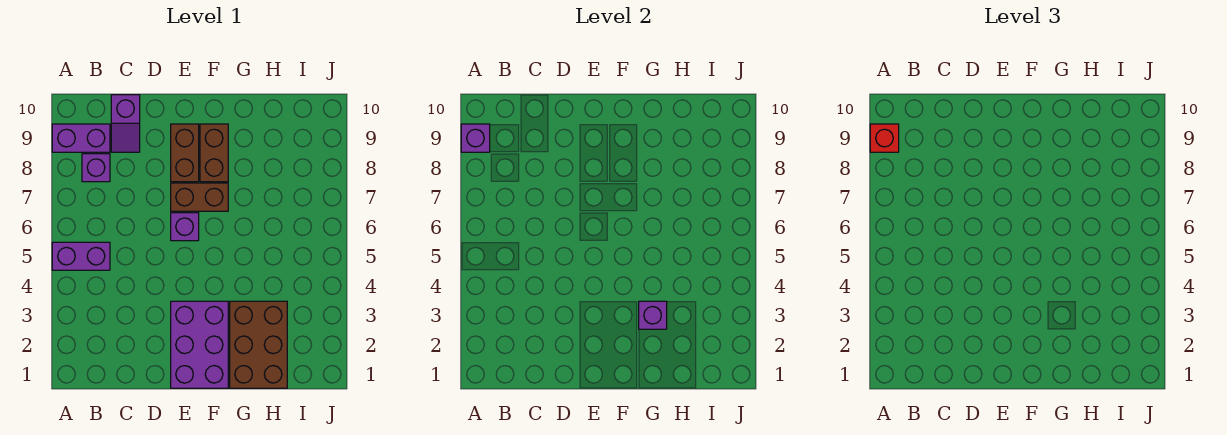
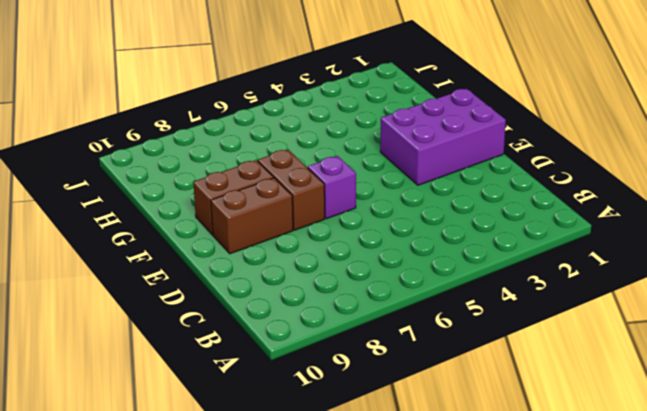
none -> purple brick A5:B5 level 1
none -> purple brick A9:B9 level 1
none -> purple brick B8 level 1

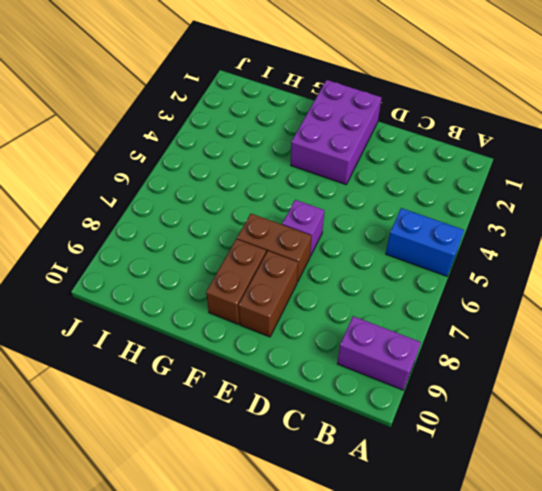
blue brick A5:B5 level 1 -> purple brick A5:B5 level 1
none -> purple brick B8 level 1
none -> purple slope C9:C10 level 1 top 10
none -> brown brick G1:H3 level 1

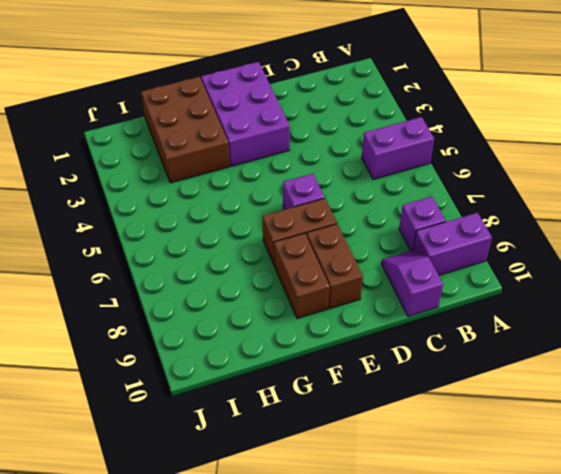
none -> purple brick A9 level 2
none -> purple brick G3 level 2
none -> red brick A9 level 3

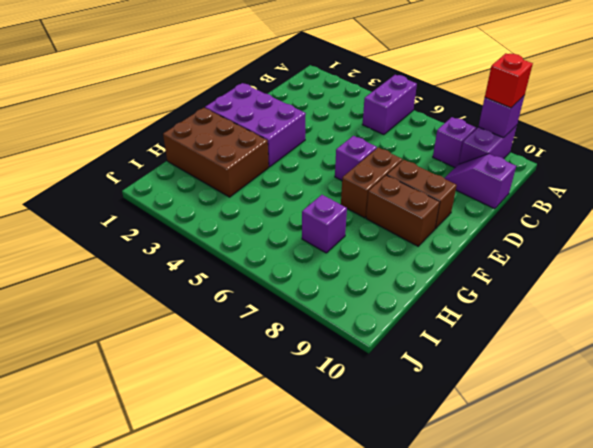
purple brick H7 level 1 -> purple brick G3 level 2

